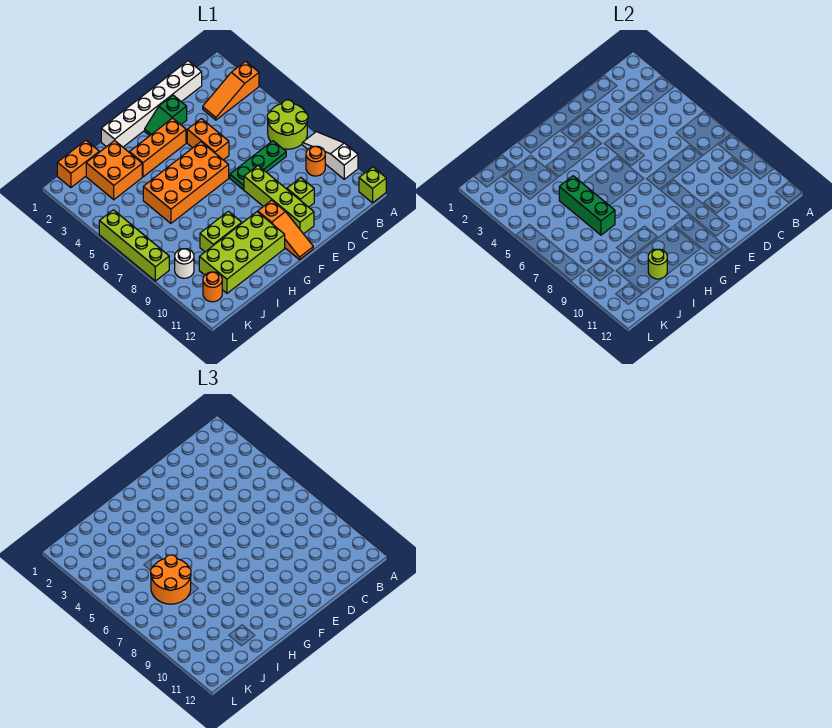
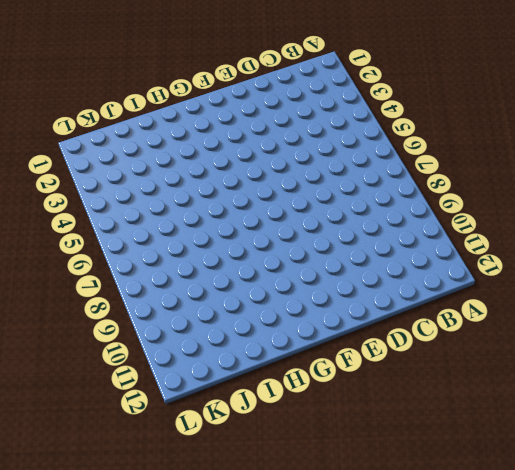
none -> orange slope A3:C3 level 1 top A
none -> lime round brick A6:B7 level 1
none -> white slope A8:A10 level 1 top 10

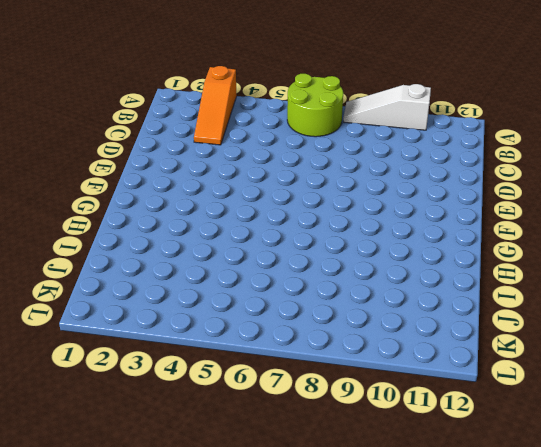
none -> lime brick A12 level 1
none -> orange round brick B9 level 1
none -> white brick C1:H1 level 1

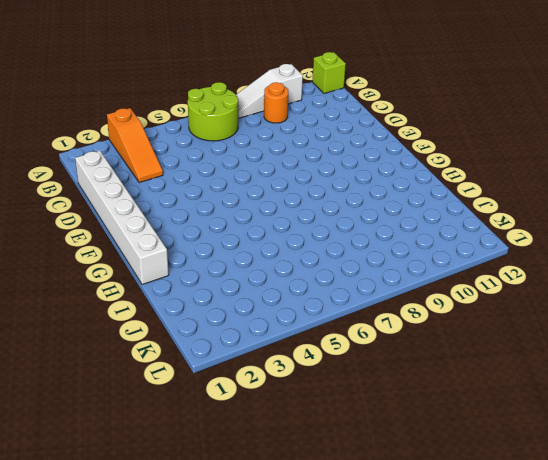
none -> green plate C7:E7 level 1
none -> lime brick D10 level 1
none -> green slope E2:F2 level 1 top E

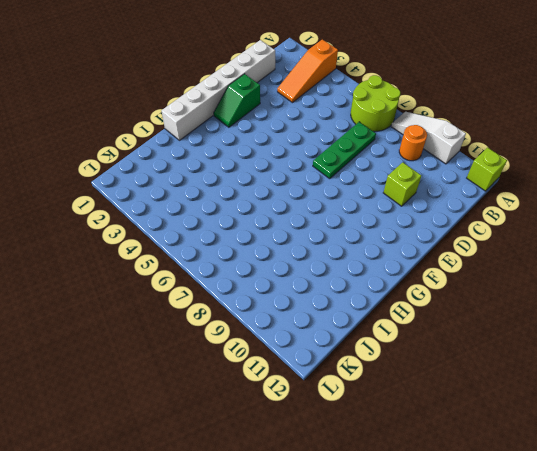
none -> orange brick E4:E5 level 1
none -> lime brick E8:E11 level 1
none -> orange brick F3:H3 level 1

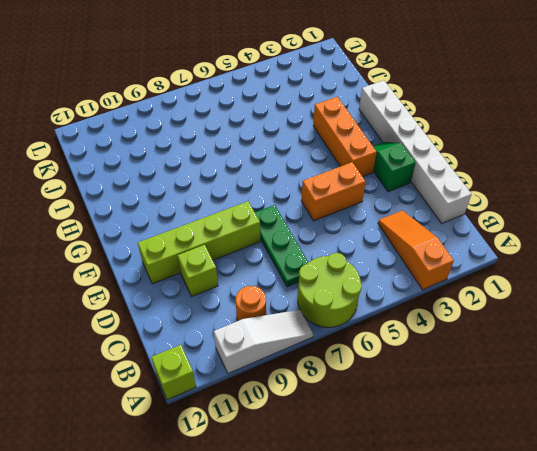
none -> orange brick F5:I6 level 1
none -> orange slope F10:F12 level 1 top 10
none -> lime brick G10:J11 level 1

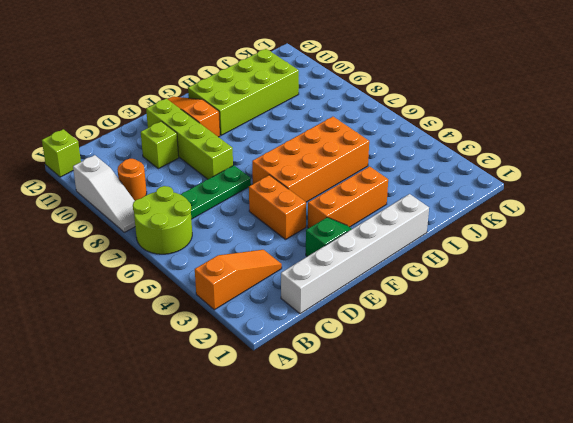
none -> lime brick H9:I9 level 1
none -> orange brick I2:J3 level 1
none -> orange brick J1:K1 level 1

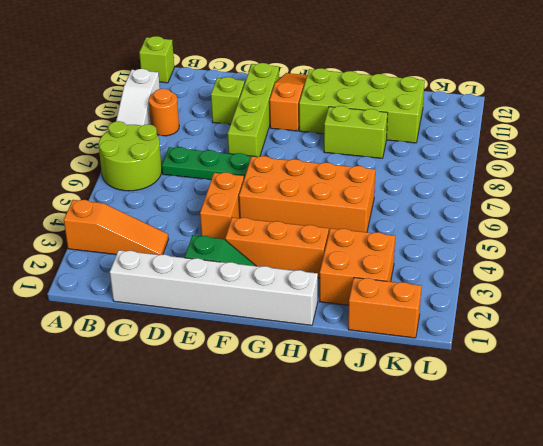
none -> white round brick K9 level 1
none -> orange round brick K11 level 1
none -> lime brick L5:L8 level 1

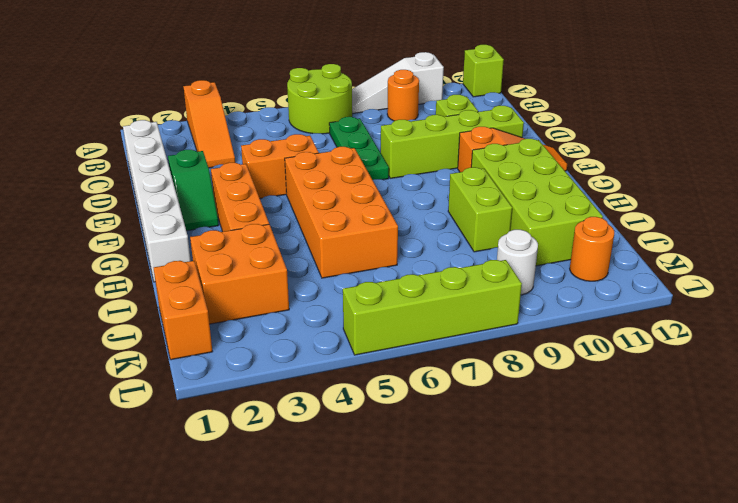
none -> green brick I5:I7 level 2
none -> lime round brick I11 level 2
none -> orange round brick I6:J7 level 3

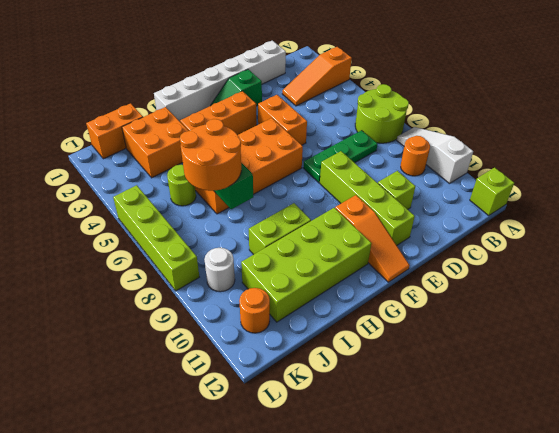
lime round brick J5 level 1 -> lime round brick I11 level 2

